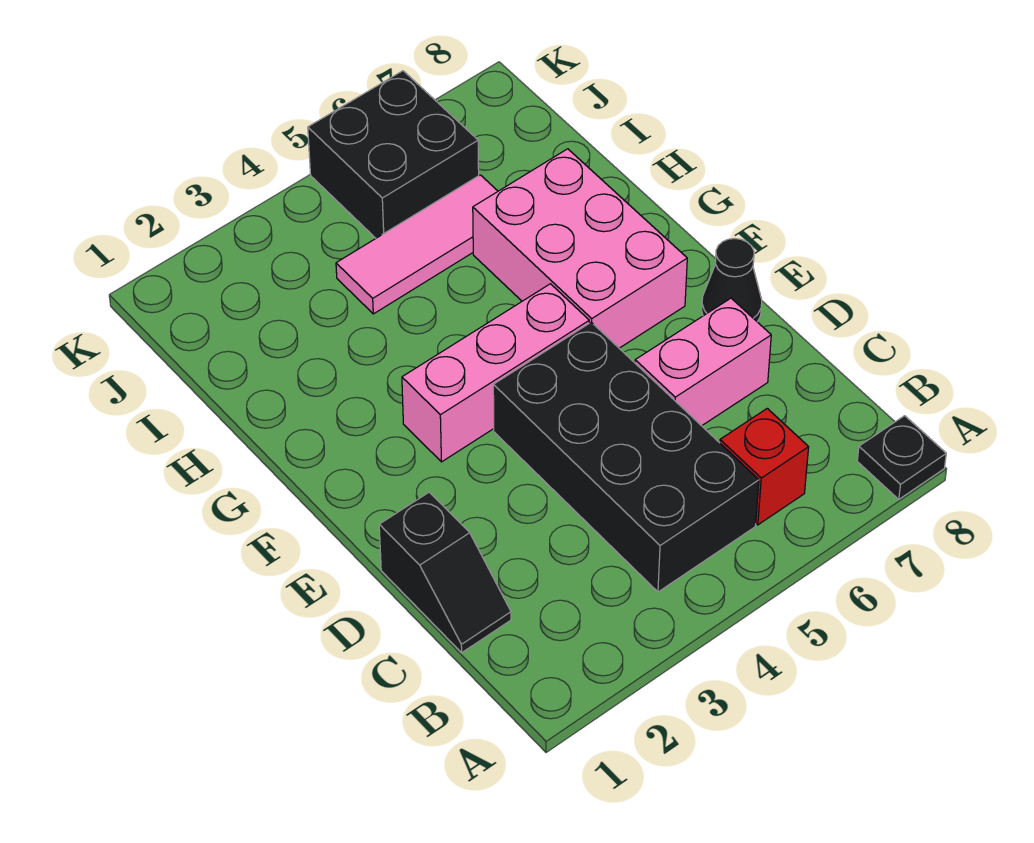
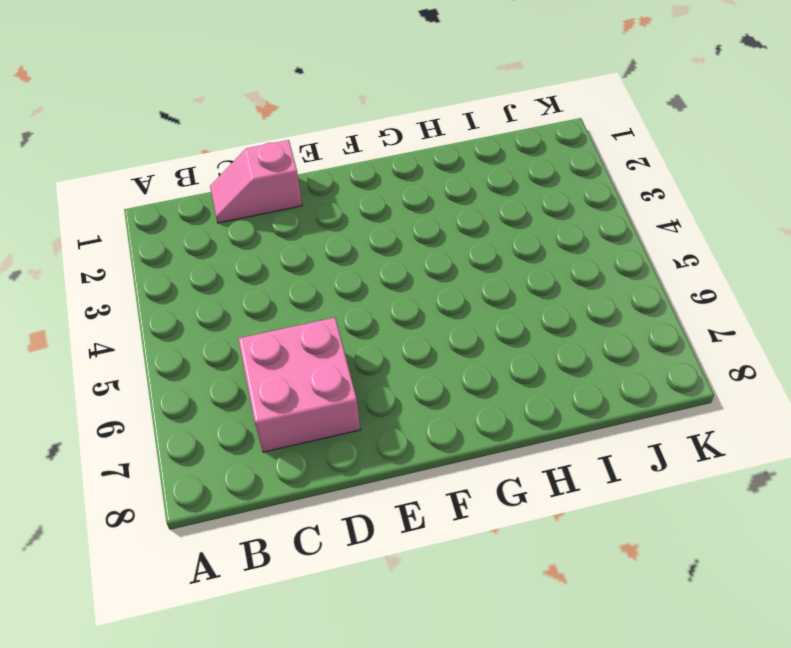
pink slope C1:D1 level 1 top D -> black slope C1:D1 level 1 top D
pink brick C6:D7 level 1 -> pink brick D6:D7 level 1
none -> black plate A8 level 1
none -> black brick B4:E5 level 1

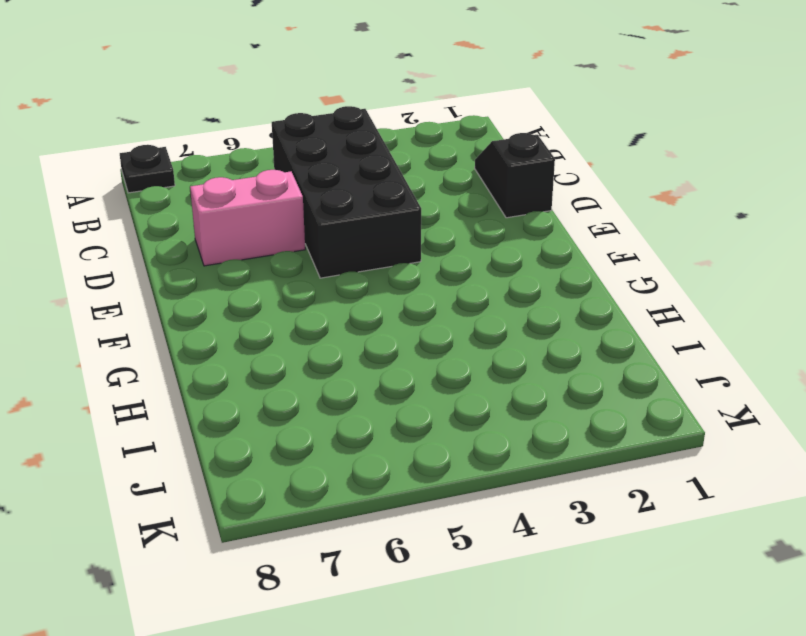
none -> red brick B6 level 1
none -> black cone E8 level 1

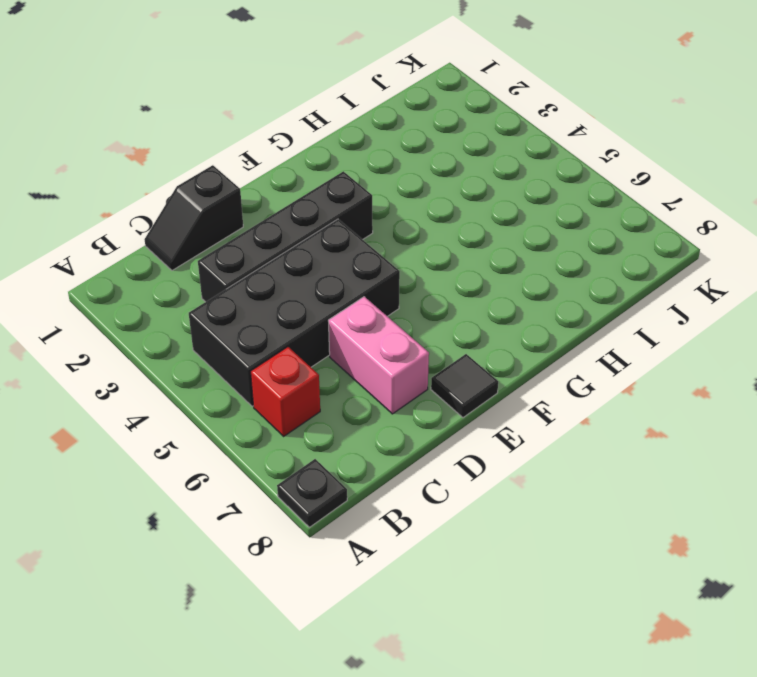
black brick C3:F3 level 1 -> pink brick F3:F5 level 1
black tile E8 level 1 -> black cone E8 level 1
none -> pink brick F6:H7 level 1
none -> pink tile I4:I6 level 1

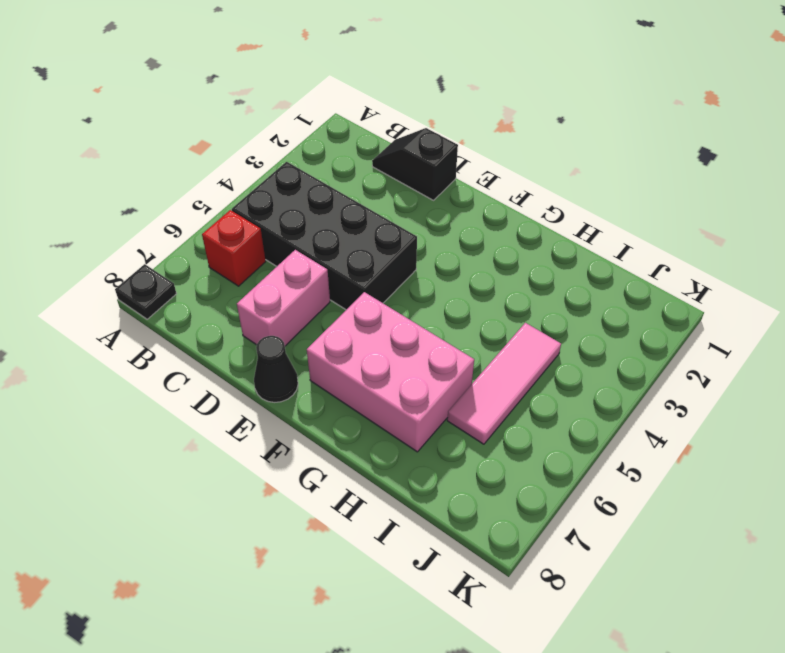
none -> pink brick F3:F5 level 1
none -> black brick J5:K6 level 1

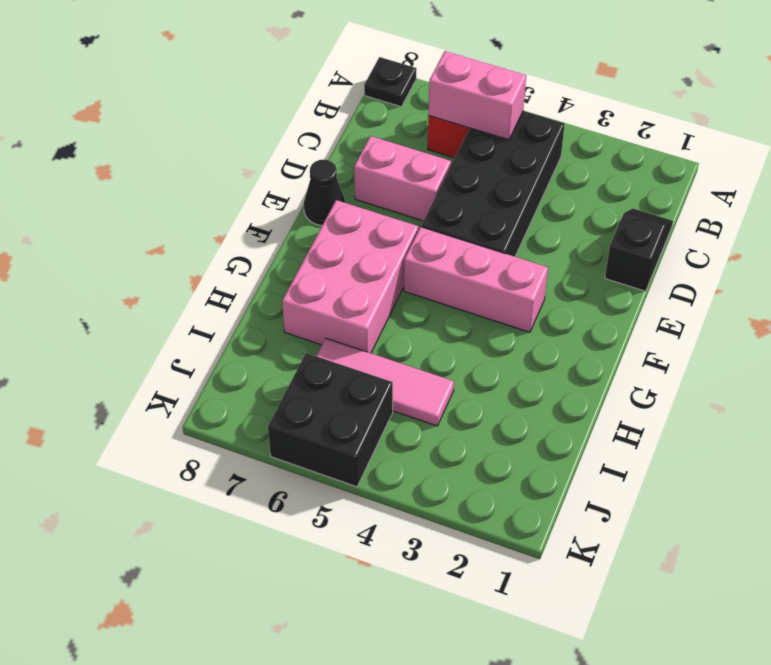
pink brick B5:B6 level 2 -> none

